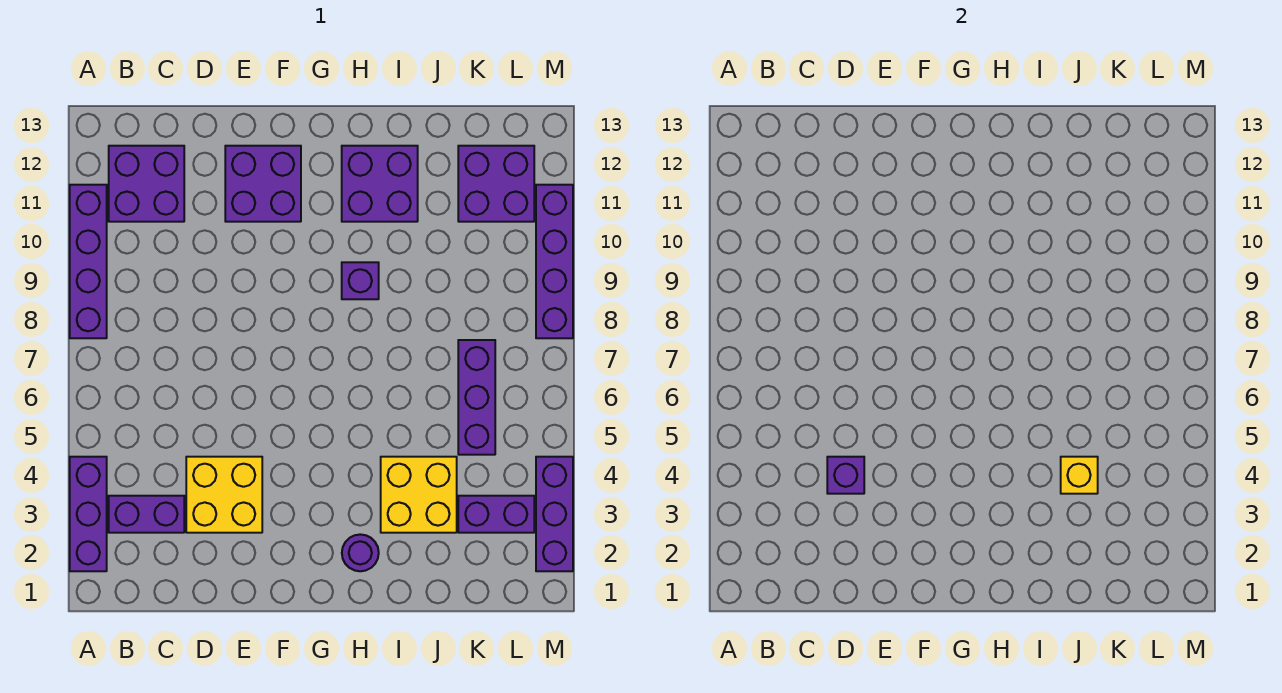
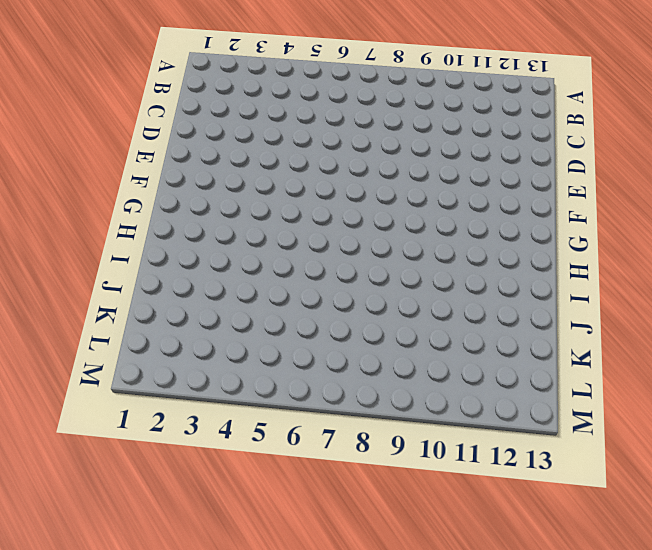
none -> purple brick A2:A4 level 1
none -> purple brick A8:A11 level 1
none -> purple brick B3:C3 level 1

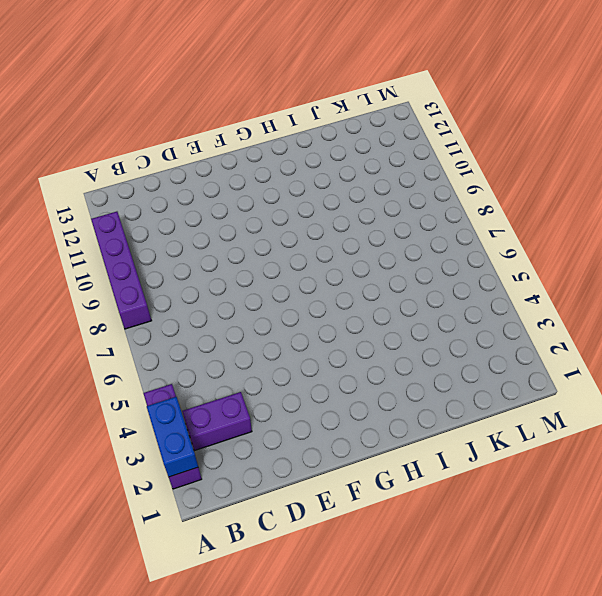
blue brick A2:A3 level 2 -> none
none -> purple brick B11:C12 level 1
none -> yellow brick D3:E4 level 1
none -> purple brick E11:F12 level 1

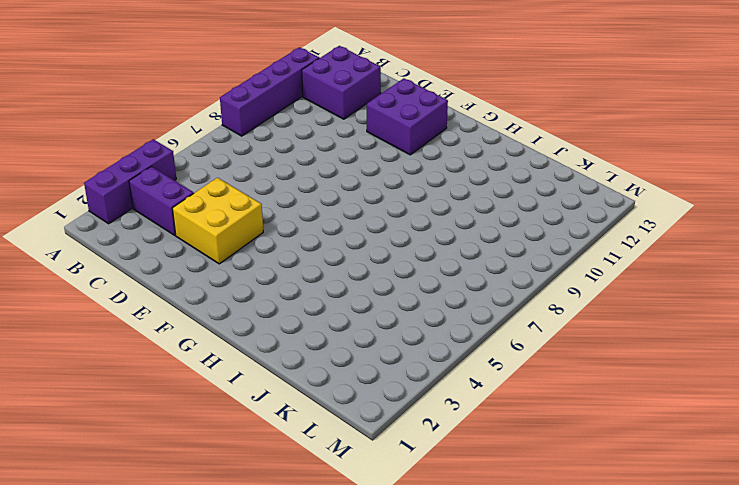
none -> purple round brick H2 level 1
none -> purple brick H9 level 1
none -> purple brick H11:I12 level 1

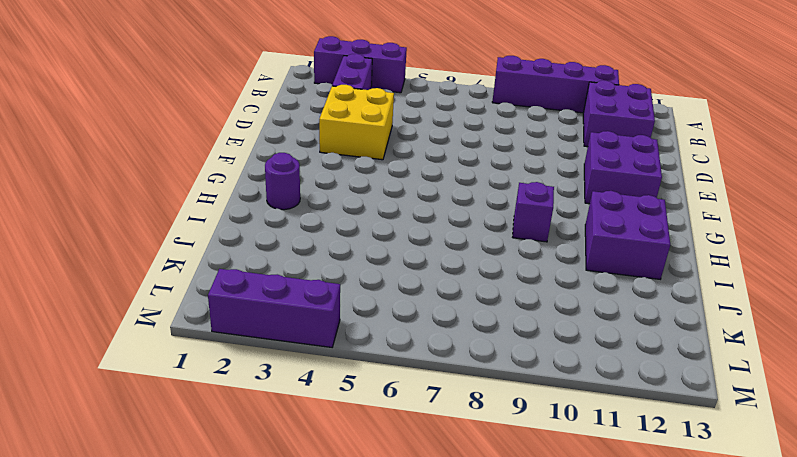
none -> yellow brick I3:J4 level 1
none -> purple brick K3:L3 level 1
none -> purple brick K5:K7 level 1

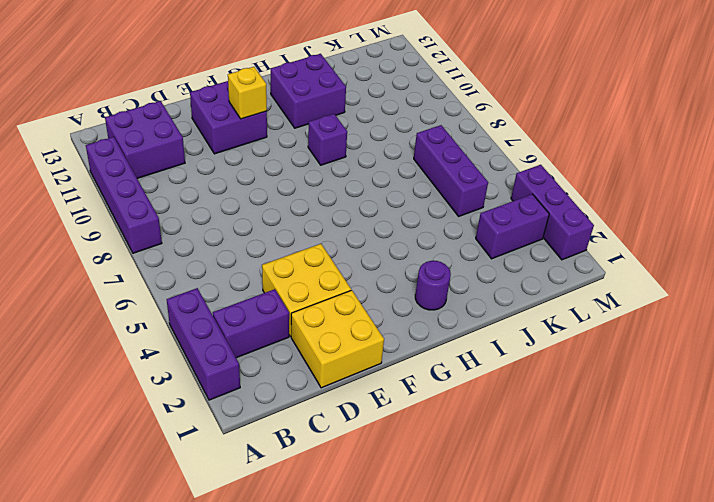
yellow brick D1:E2 level 1 -> yellow brick I3:J4 level 1
yellow brick F11 level 2 -> yellow brick J4 level 2
none -> purple brick K11:L12 level 1
none -> purple brick M8:M11 level 1
none -> purple brick D4 level 2

